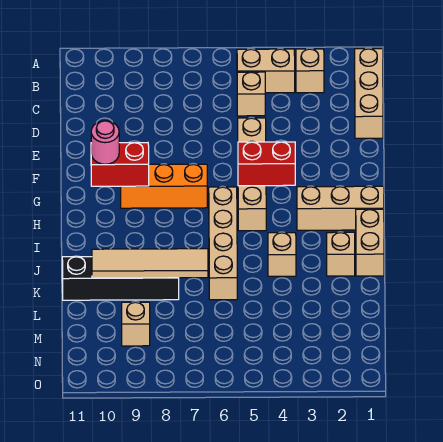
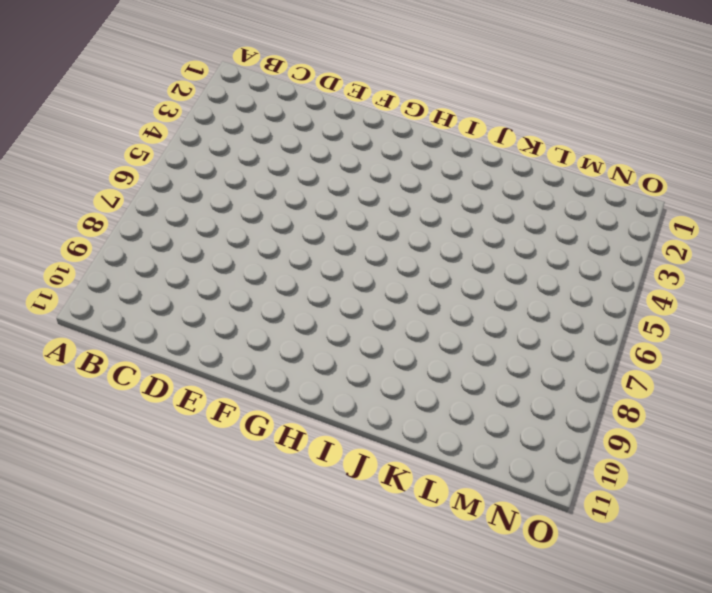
none -> tan brick B1:D1 level 1
none -> tan brick B3 level 1
none -> tan brick B4:B5 level 1

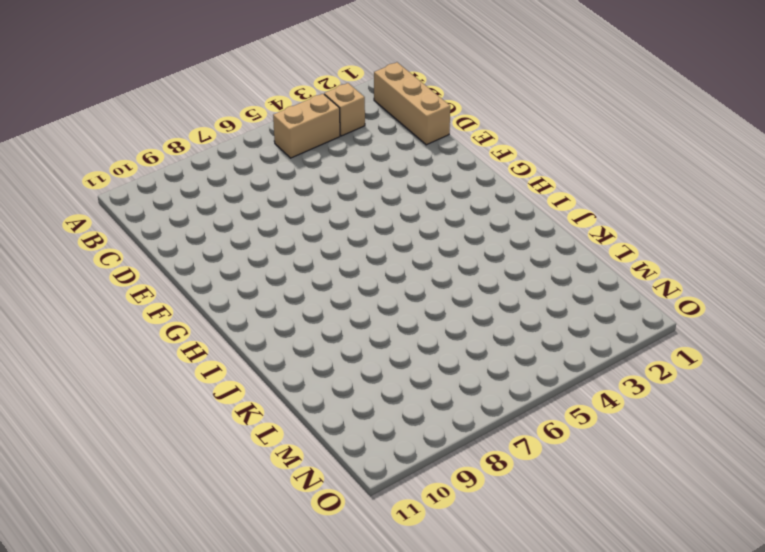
none -> tan brick C5 level 1
none -> tan brick E5:H5 level 1
none -> orange brick G7:G9 level 1

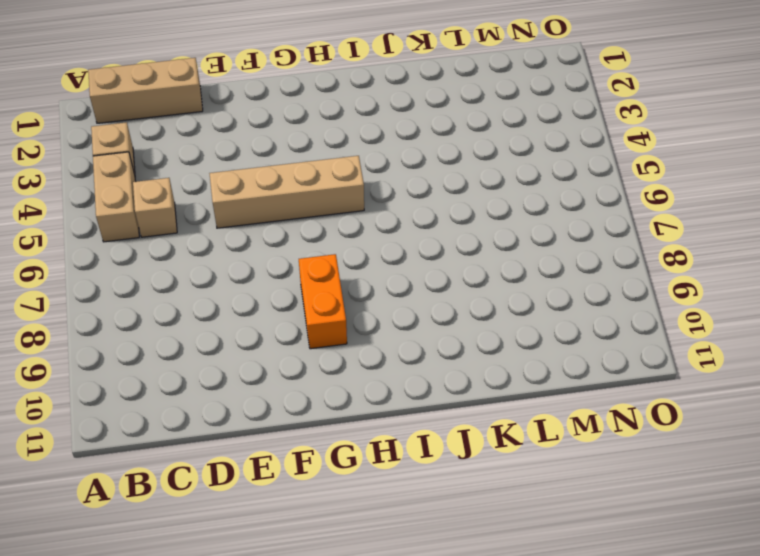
orange brick G8:G9 level 1 -> orange brick G7:G9 level 1
none -> tan brick H1:H3 level 1
none -> tan brick H6:K6 level 1
none -> tan brick I1:J1 level 1

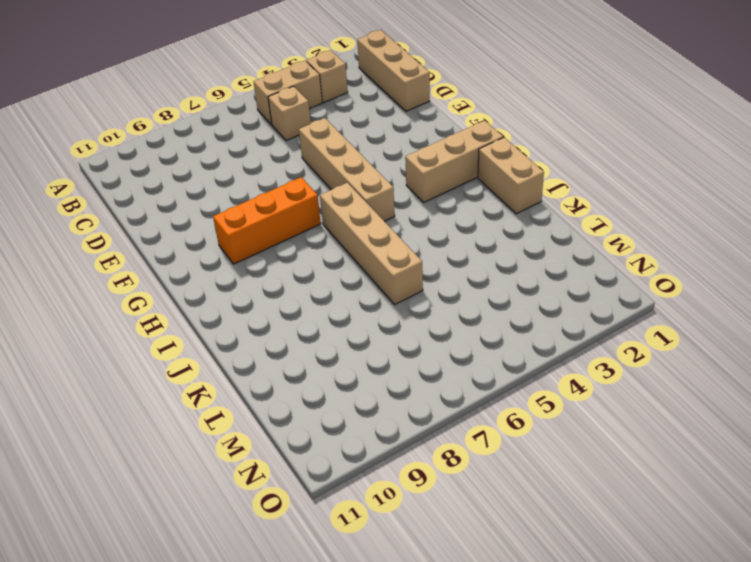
none -> tan brick J2 level 1
none -> tan brick J4 level 1
none -> black brick K8:K11 level 1

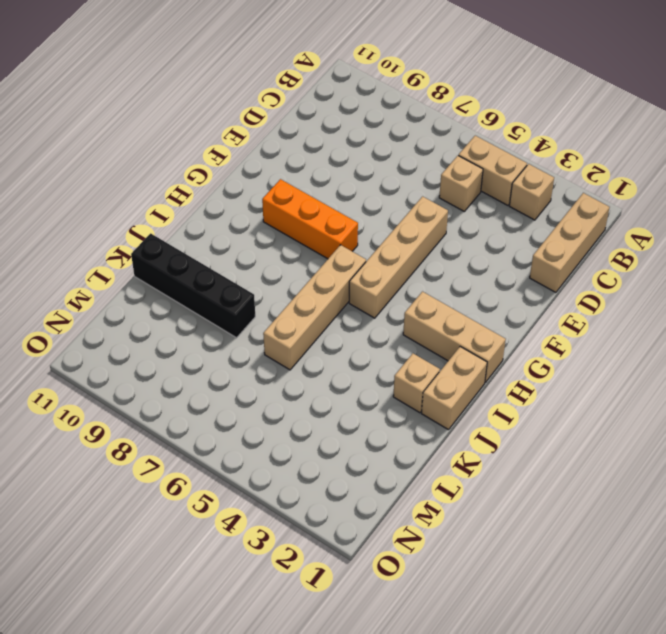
none -> tan brick J4 level 1
none -> tan brick M9 level 1
none -> red brick G4:G5 level 2

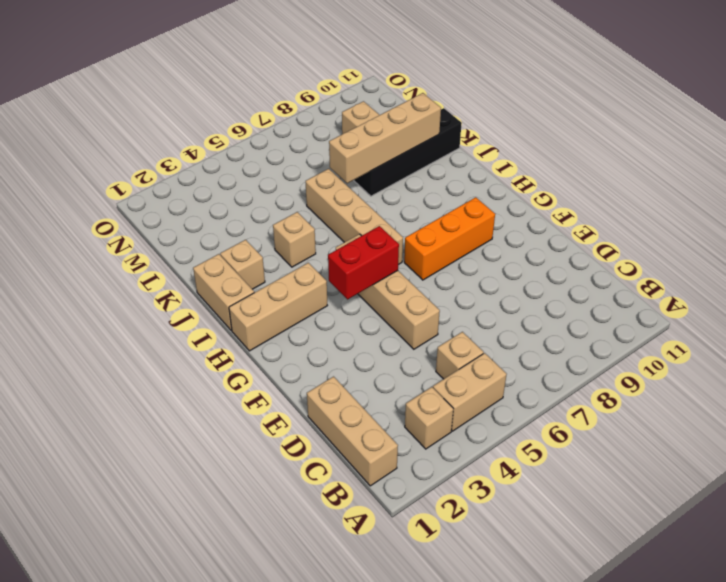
tan brick K7:K10 level 2 -> tan tile K7:K10 level 2
none -> red brick G9:G10 level 2
none -> pink round brick G10 level 3

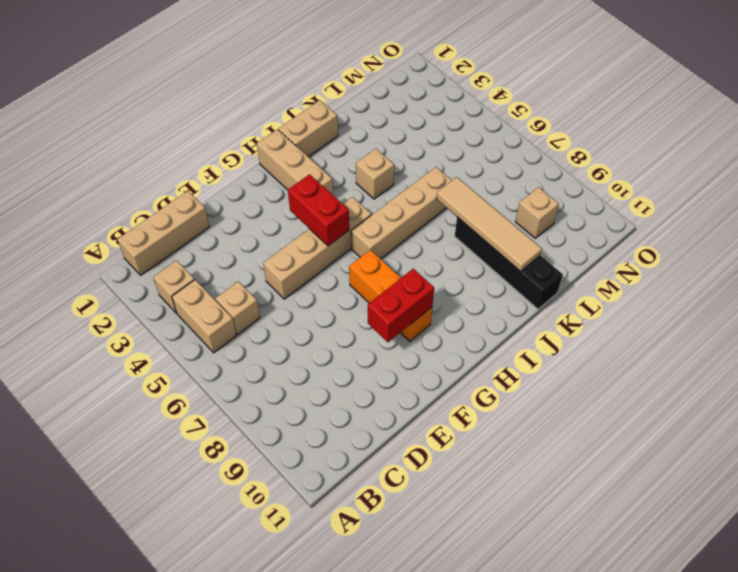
red brick F9:G9 level 2 -> red brick G9:G10 level 2
none -> tan brick J2 level 1
none -> pink round brick G10 level 3

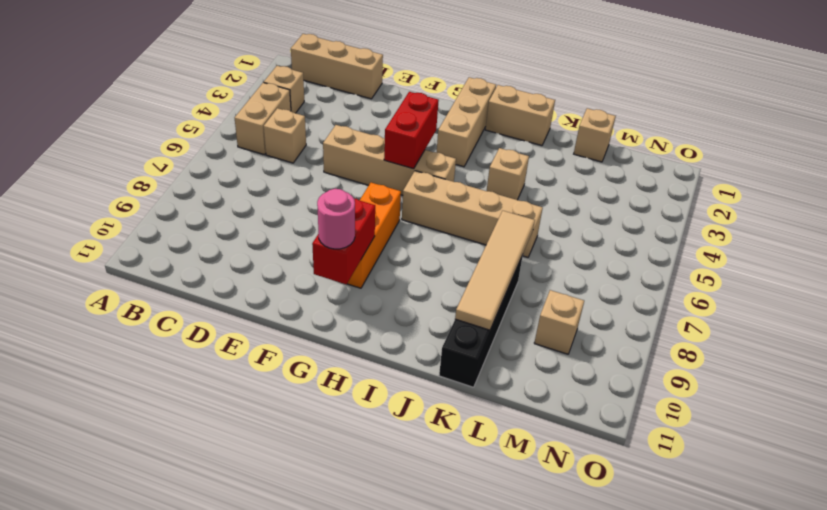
tan brick L1 level 1 -> tan brick J2 level 1

